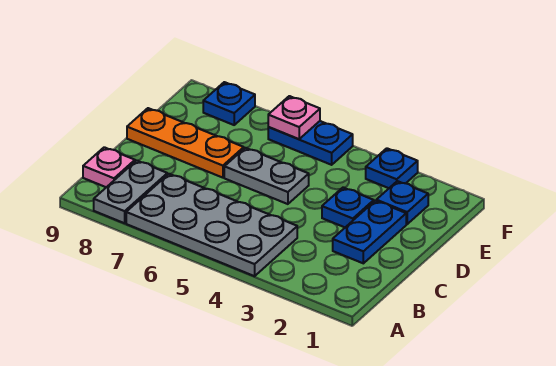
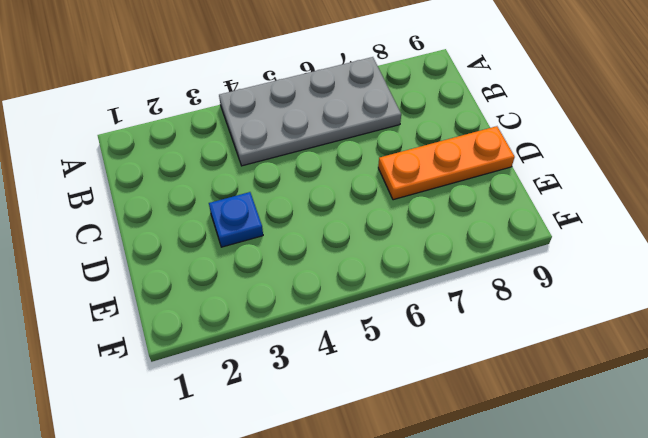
none -> grey plate A8:B8 level 1
none -> pink plate B9 level 1
none -> blue plate C2:D2 level 1

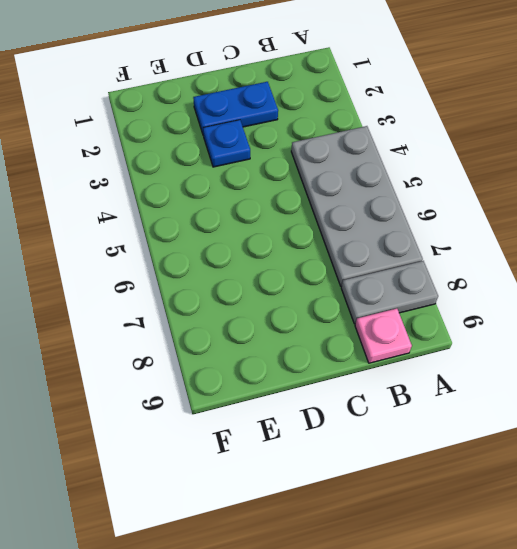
none -> grey plate D5:D6 level 1
none -> orange plate D7:D9 level 1
none -> blue plate E2 level 1

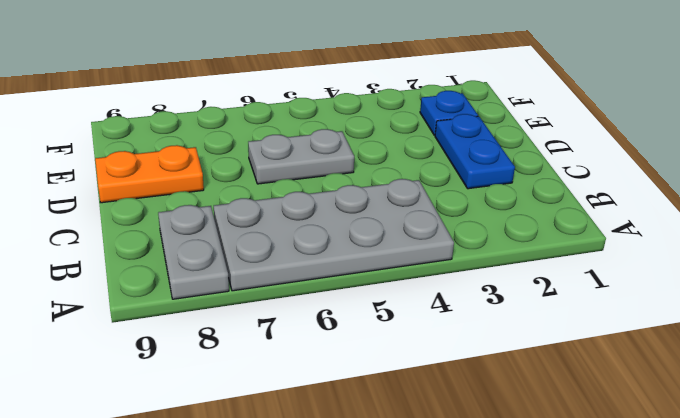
orange plate D8:D9 level 1 -> orange plate D7:D9 level 1
none -> pink plate B9 level 1
none -> blue plate D3 level 1
none -> blue plate F3 level 1

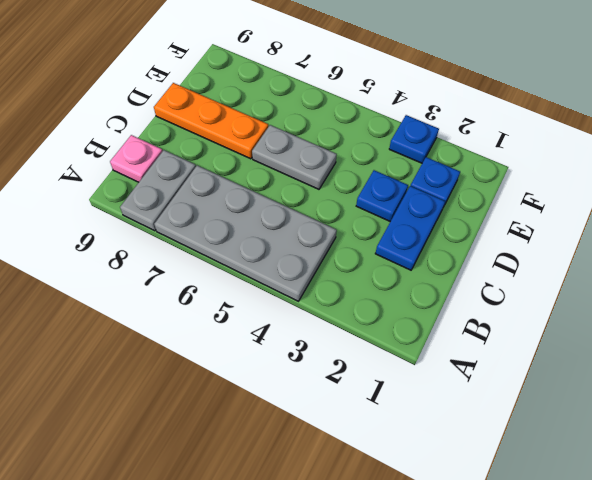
none -> blue plate F5:F6 level 1
none -> blue plate F8 level 1
none -> pink plate F6 level 2

